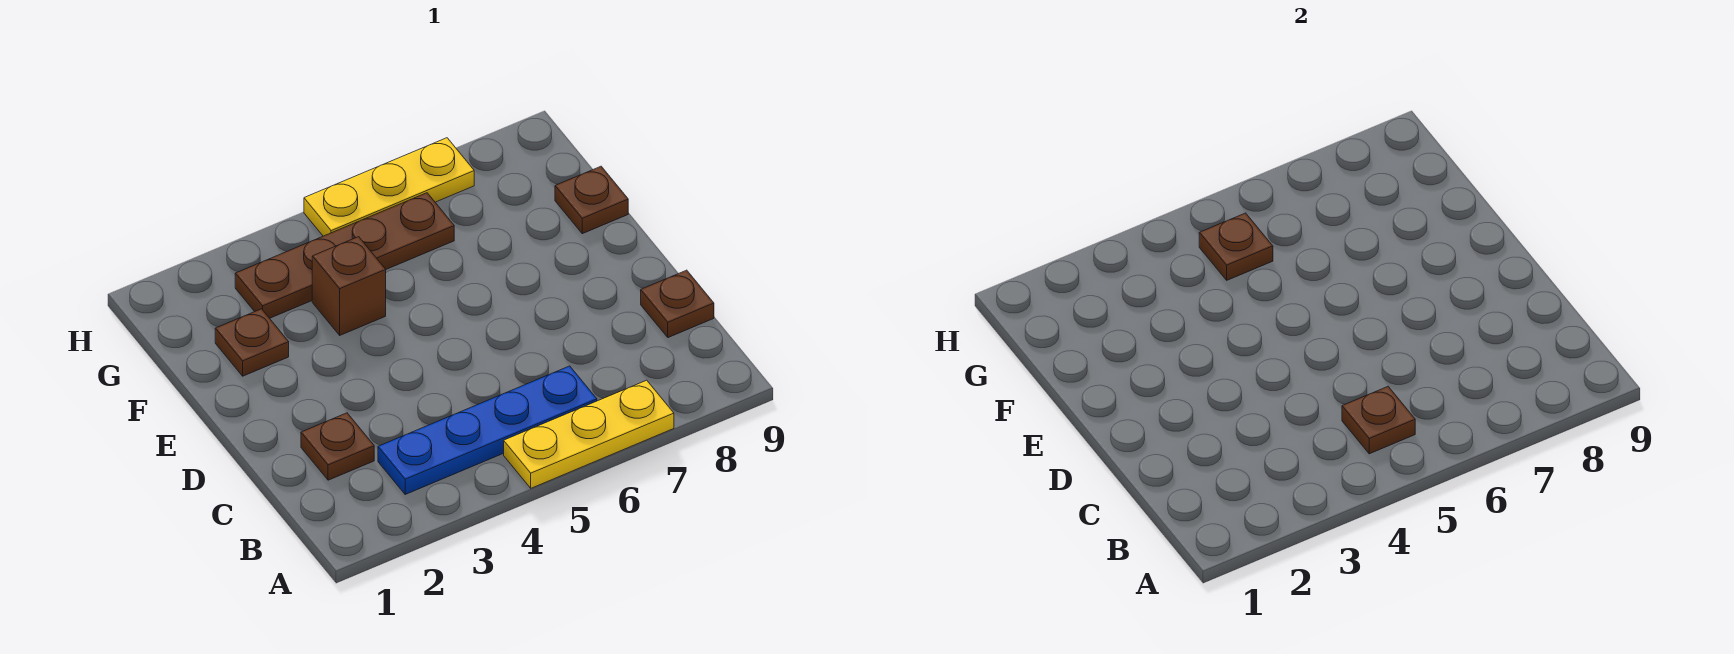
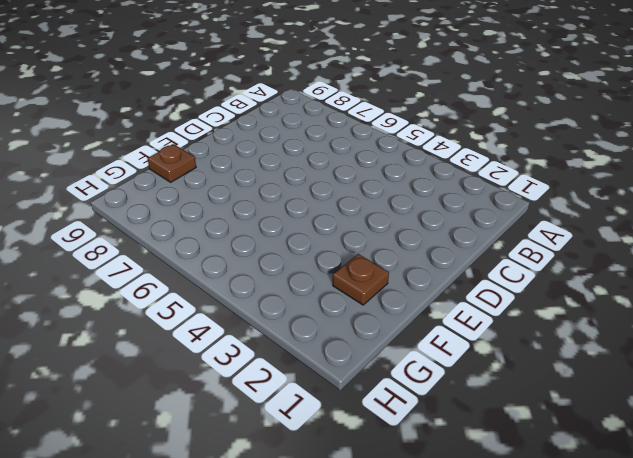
none -> yellow plate A5:A7 level 1
none -> blue plate B3:B6 level 1

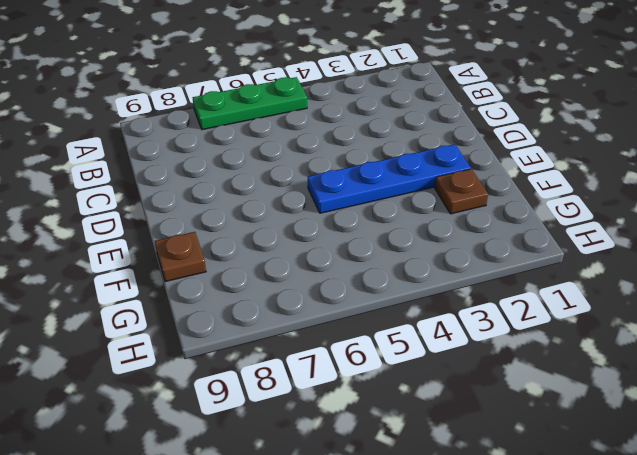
green plate A5:A7 level 1 -> yellow plate A5:A7 level 1
blue plate E2:E5 level 1 -> blue plate B3:B6 level 1
none -> brown plate C2 level 1
none -> brown plate C9 level 1

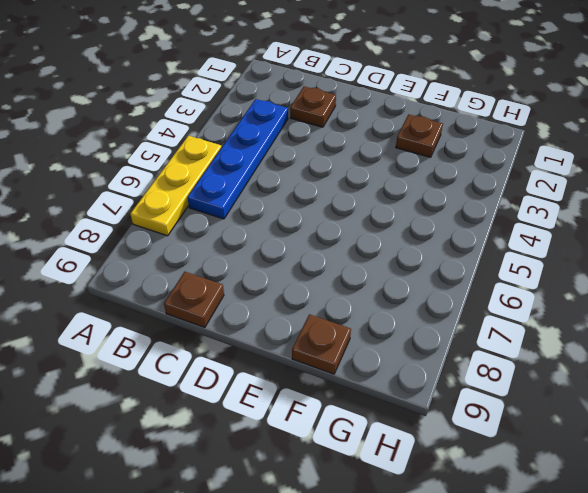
none -> brown brick F4 level 1
none -> brown plate G3:G6 level 1

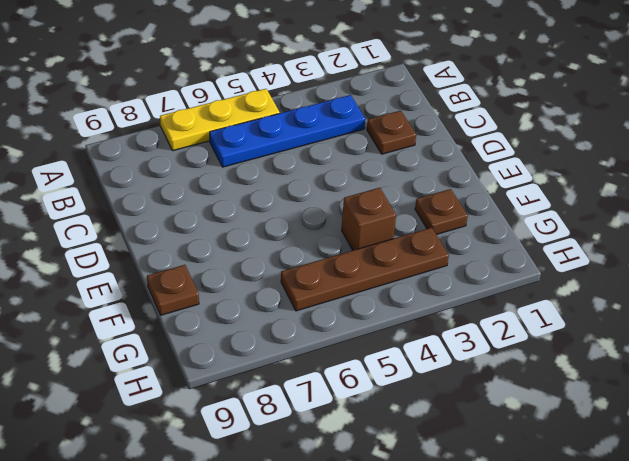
none -> brown plate C9 level 1
none -> yellow plate H5:H7 level 1

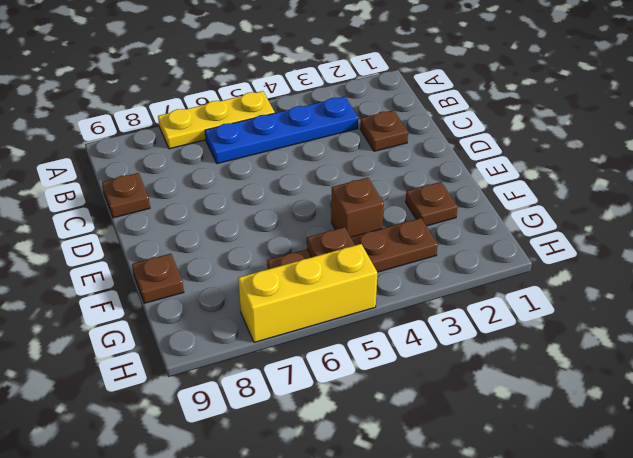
yellow brick H5:H7 level 1 -> yellow plate H5:H7 level 1
none -> brown plate B5 level 2

